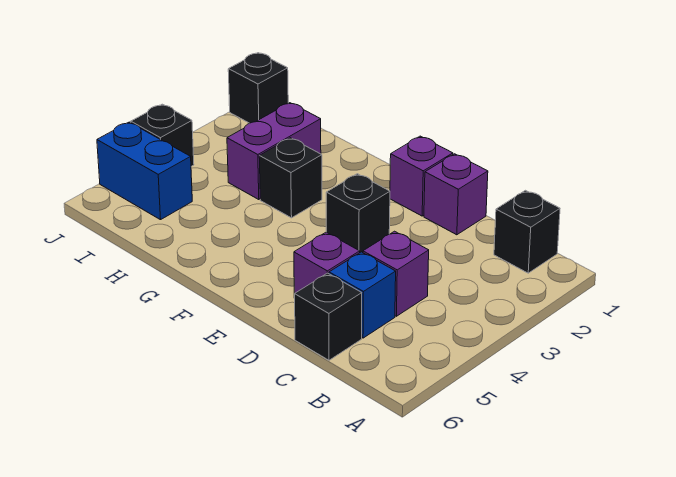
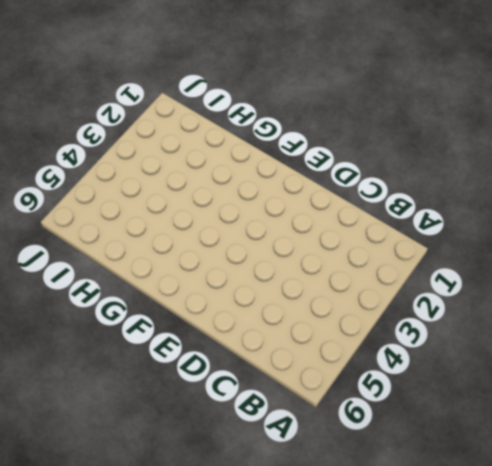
none -> black brick B1 level 1
none -> purple brick C4 level 1
none -> blue brick C5 level 1

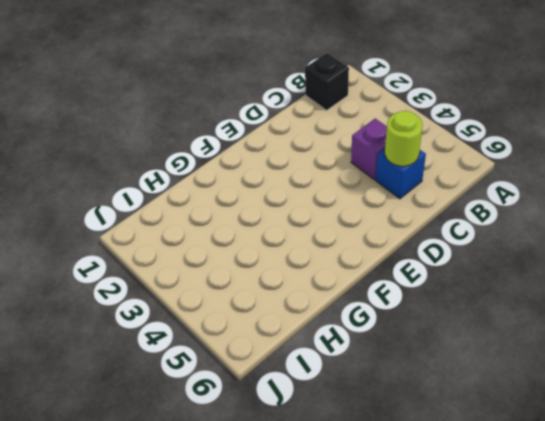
lime round brick C5 level 2 -> none
none -> black brick C6 level 1
none -> purple brick D1 level 1
none -> purple brick D5 level 1

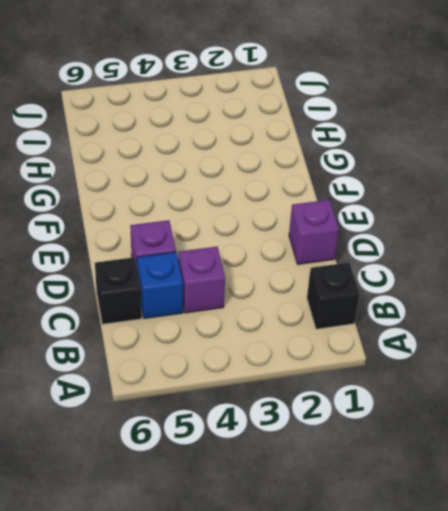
none -> purple brick E1 level 1
none -> black brick E3 level 1
none -> black brick G3 level 1

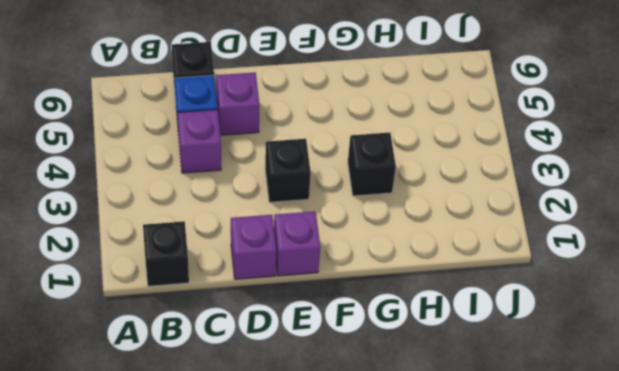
none -> purple brick H2:H3 level 1
none -> blue brick I5:J5 level 1
none -> black brick J1 level 1

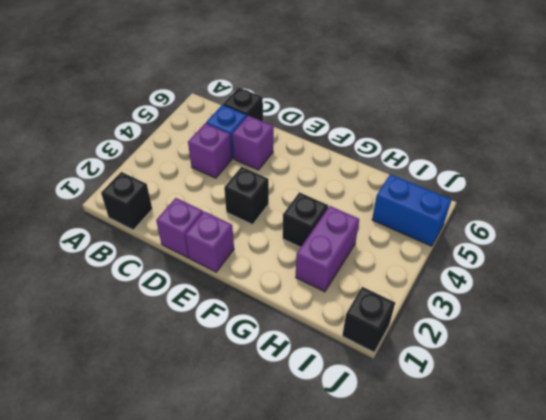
none -> black brick J4 level 1

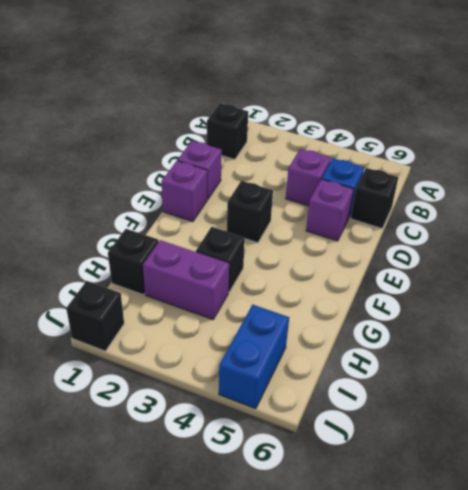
black brick H1 level 1 -> black brick J4 level 1

